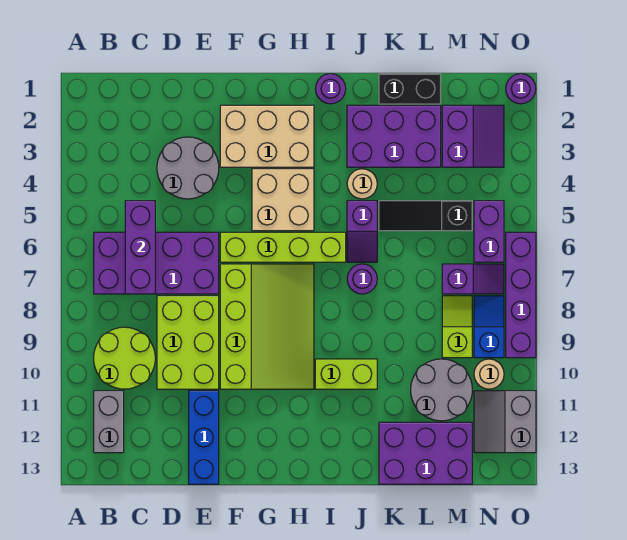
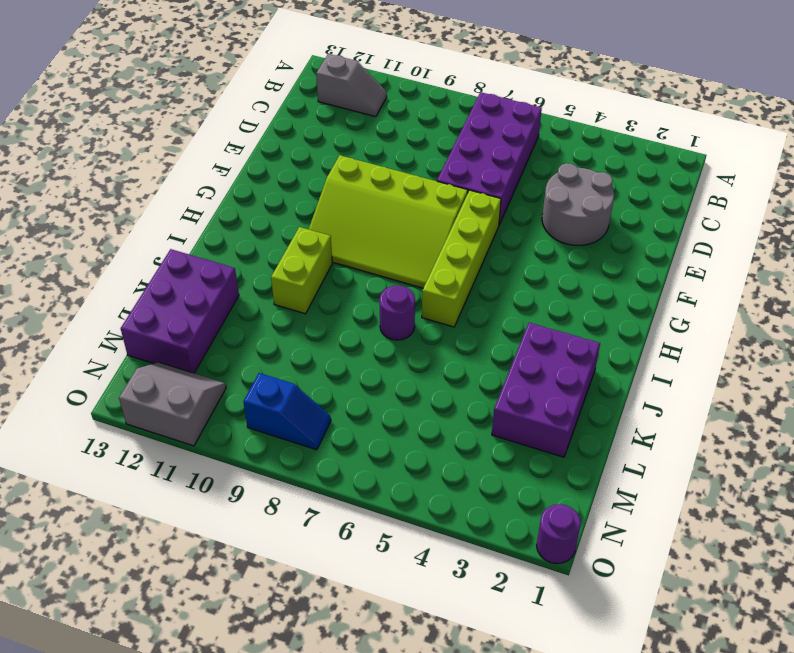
grey slope B11:B12 level 1 top 12 -> grey brick B11:B12 level 1
none -> lime round brick B9:C10 level 1
none -> lime brick D8:E10 level 1
none -> blue brick E11:E13 level 1
none -> tan brick F2:H3 level 1

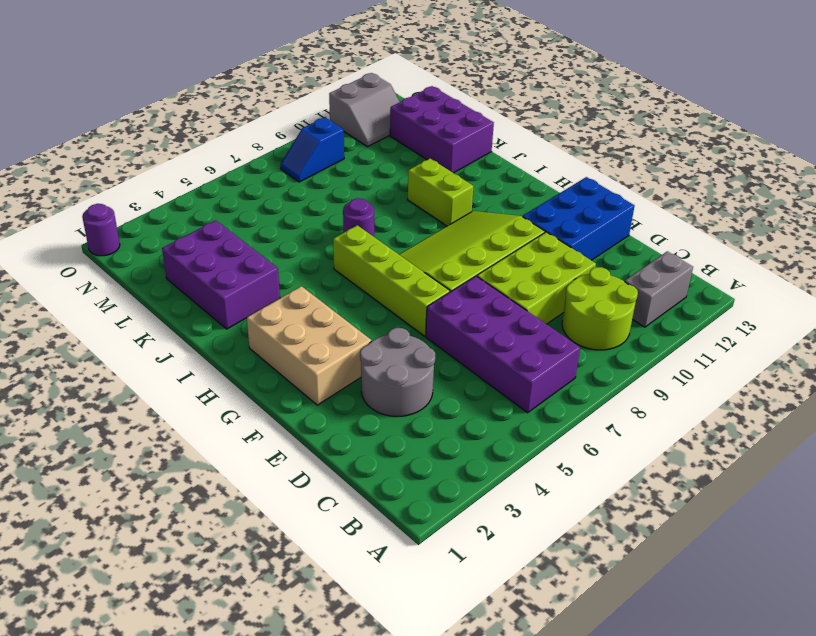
blue brick E11:F13 level 1 -> blue brick E11:E13 level 1
none -> tan brick G4:H5 level 1
none -> purple round brick I1 level 1
none -> tan round brick J4 level 1
none -> purple slope J5:J6 level 1 top 5

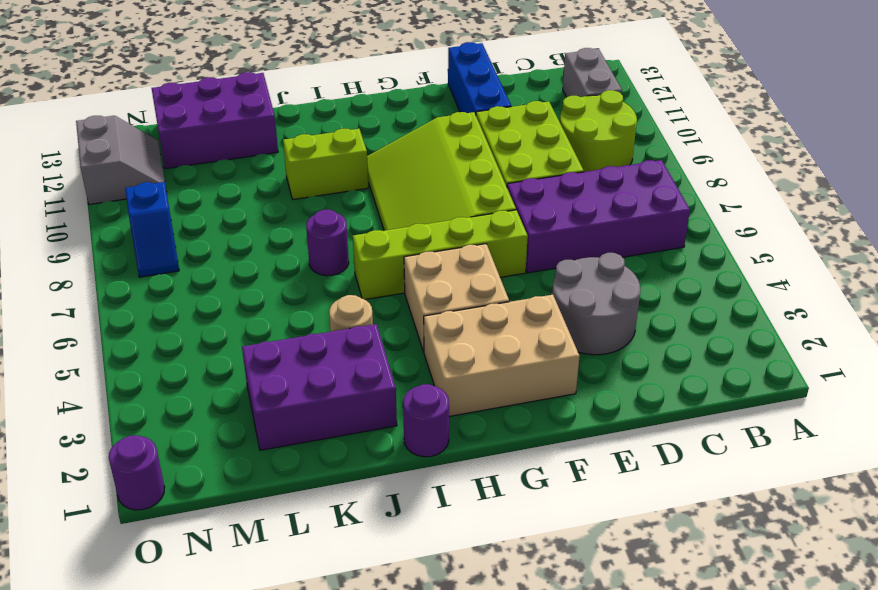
none -> purple slope J5:J6 level 1 top 5
none -> black brick K1:L1 level 1
none -> black slope K5:M5 level 1 top M
none -> grey round brick L10:M11 level 1

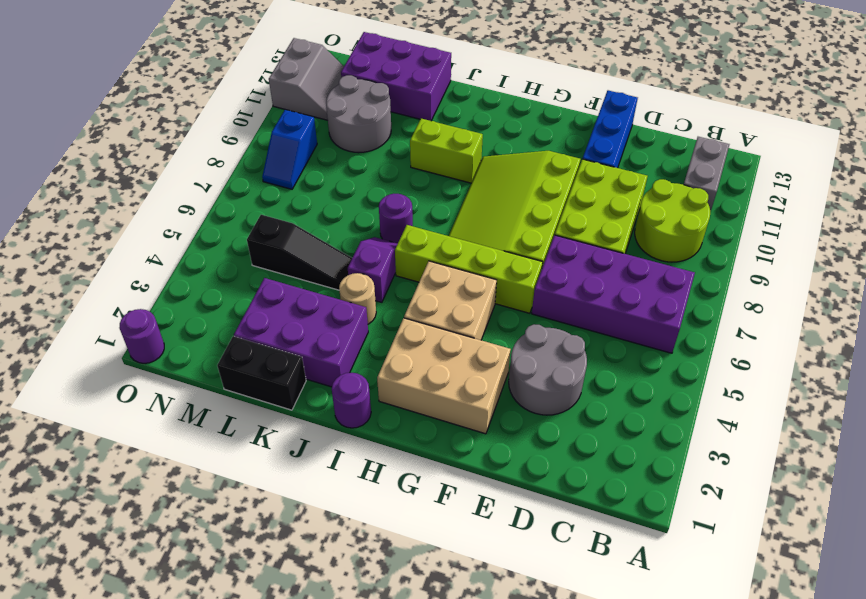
none -> purple slope M2:N3 level 1 top M
none -> purple slope M7:N7 level 1 top M
none -> lime slope M8:M9 level 1 top 9
none -> purple brick N5:N6 level 1

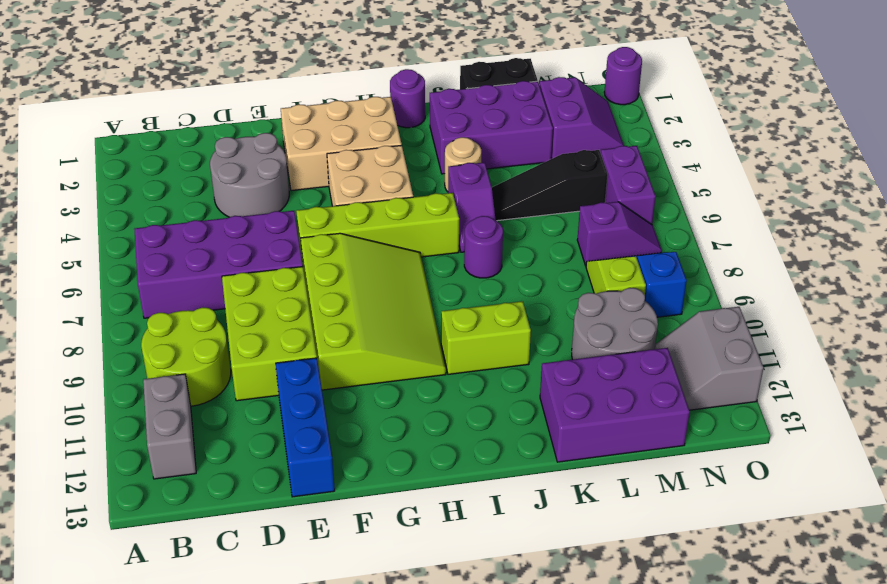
none -> tan round brick N10 level 1
none -> purple brick O6:O9 level 1
none -> purple brick C5:C7 level 2

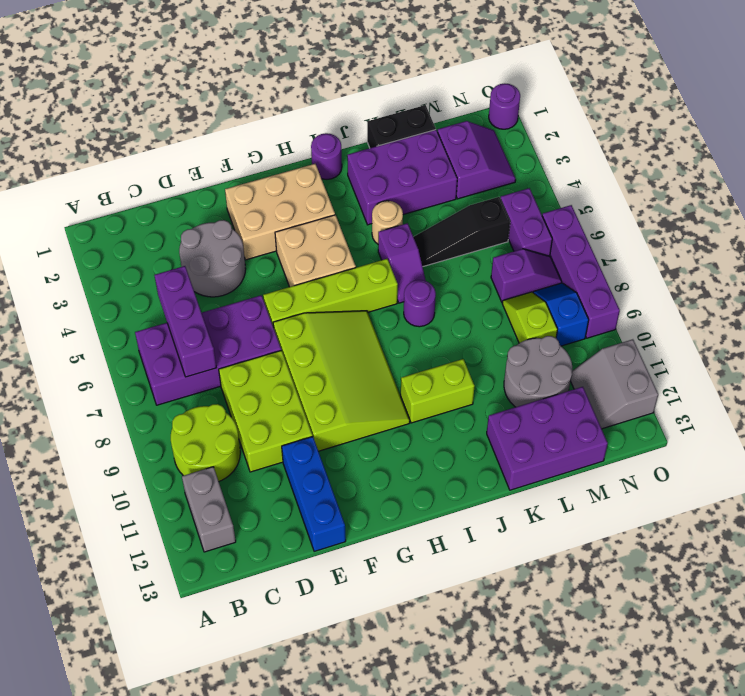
none -> tan round brick N10 level 1

